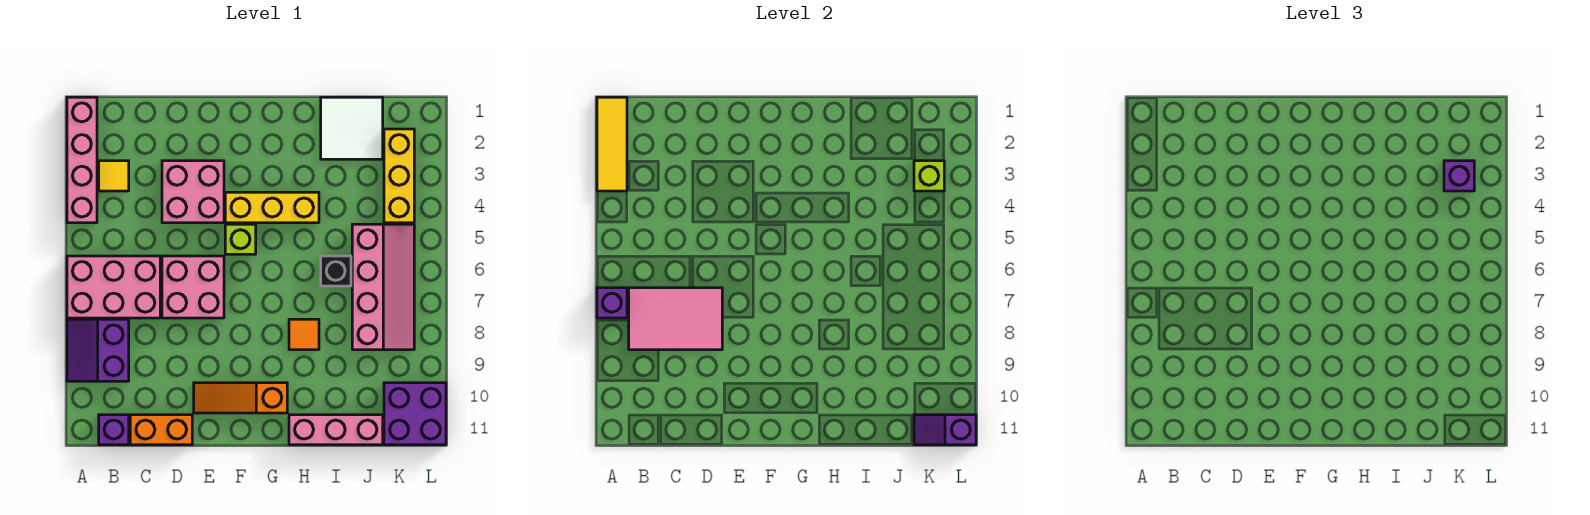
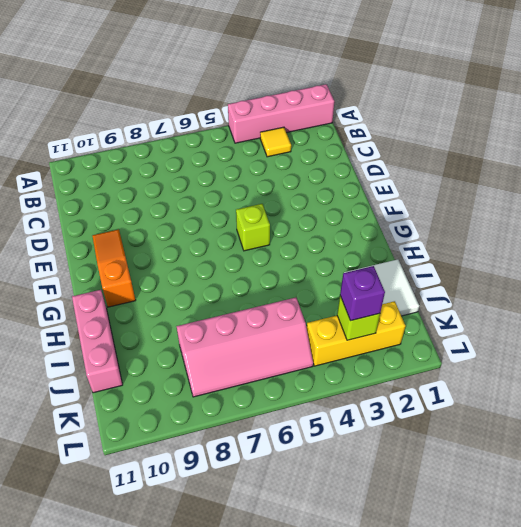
none -> pink brick A6:C7 level 1
none -> purple slope A8:B9 level 1 top B
none -> purple brick B11 level 1

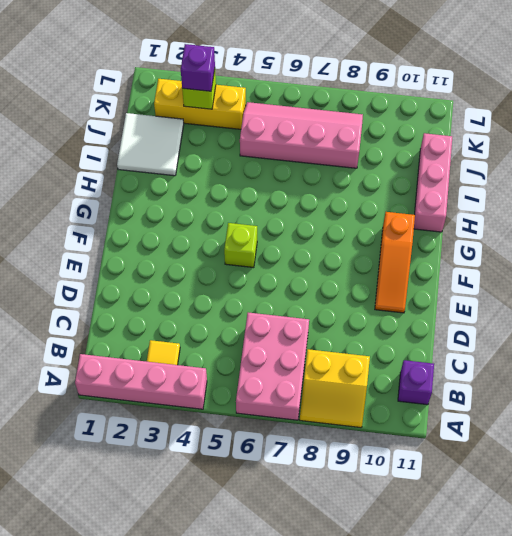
yellow slope A8:B9 level 1 top B -> purple slope A8:B9 level 1 top B
none -> orange brick C11:D11 level 1
none -> pink brick D3:E4 level 1
none -> pink brick D6:E7 level 1

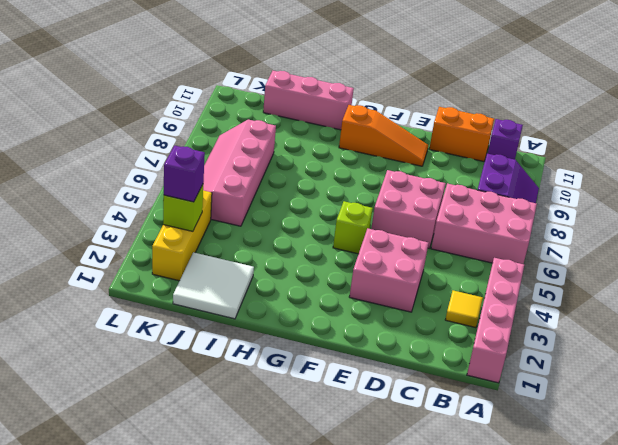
none -> yellow brick F4:H4 level 1
none -> orange tile H8 level 1
none -> black brick I6 level 1

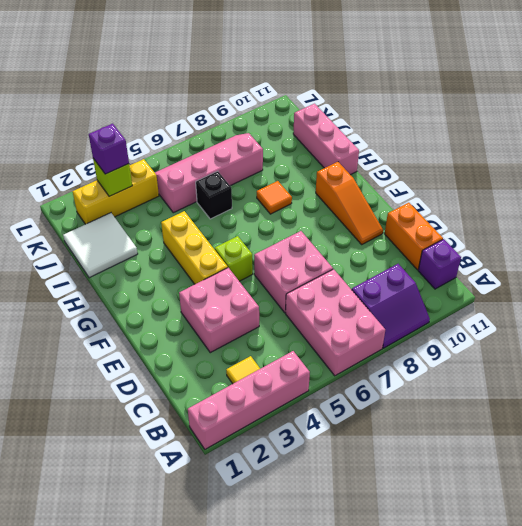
none -> purple brick K10:L11 level 1
none -> yellow tile A1:A3 level 2
none -> purple brick A7 level 2

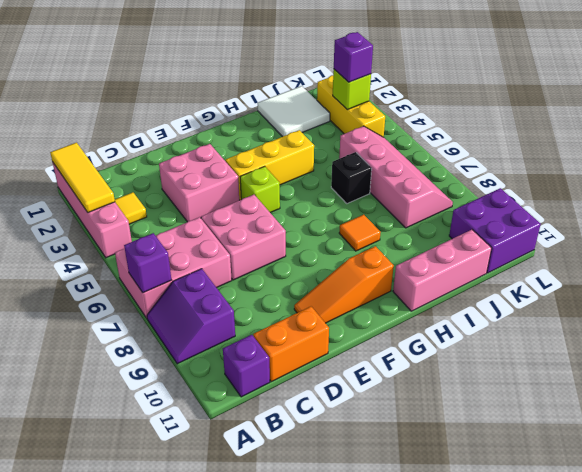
none -> pink tile B7:D8 level 2
none -> purple slope K11:L11 level 2 top L

